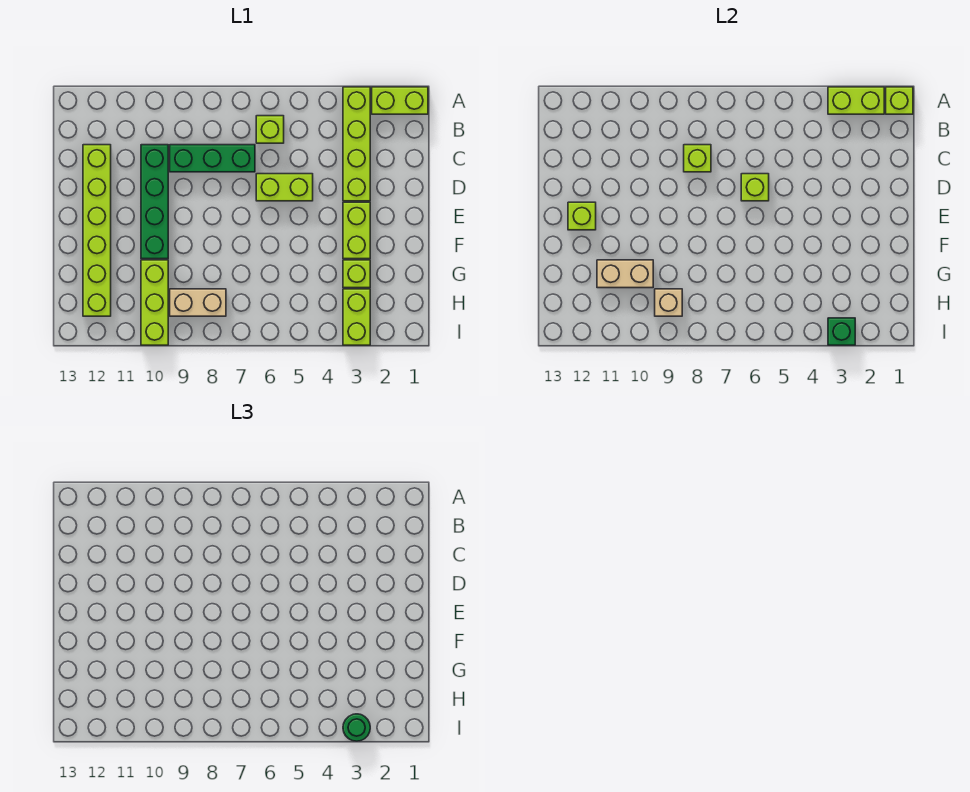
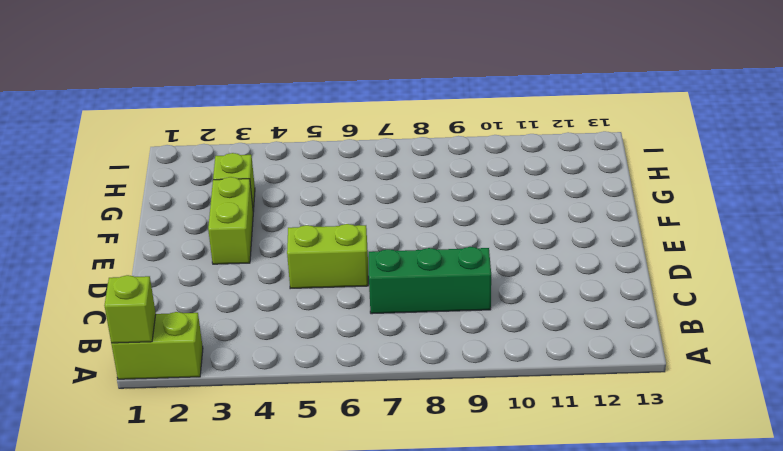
none -> lime brick A3:D3 level 1
none -> lime brick B6 level 1
none -> green brick C10:F10 level 1

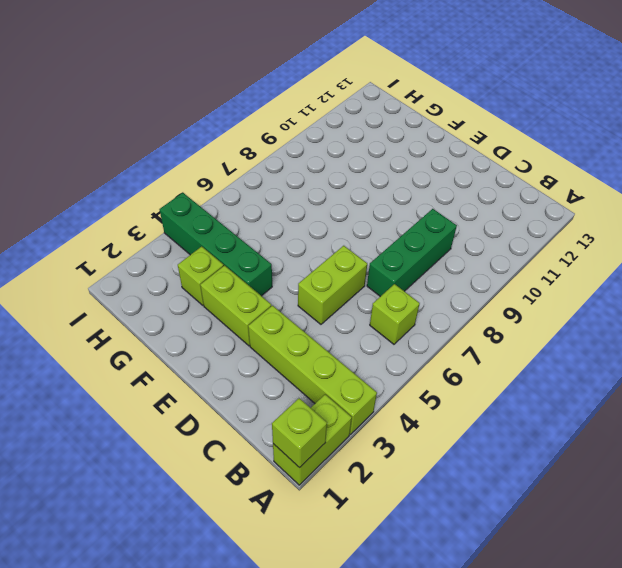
green brick F4:I4 level 1 -> green brick C10:F10 level 1
none -> lime brick C12:H12 level 1
none -> lime brick G10:I10 level 1
none -> lime brick H3:I3 level 1

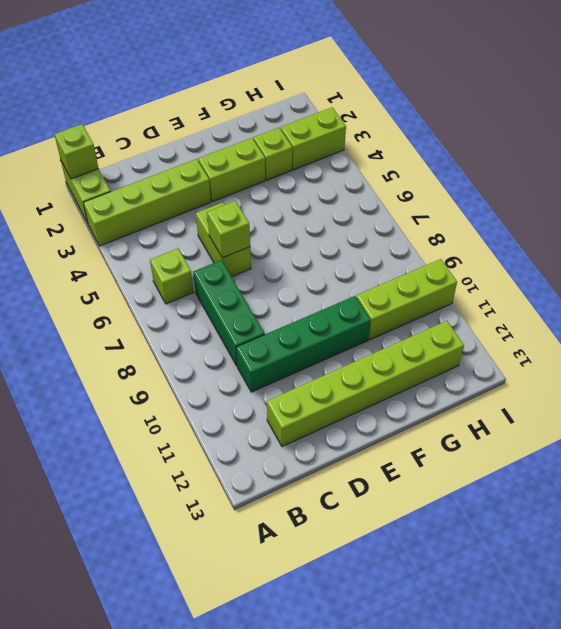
none -> tan brick H8:H9 level 1
none -> lime brick A2:A3 level 2
none -> lime brick C8 level 2

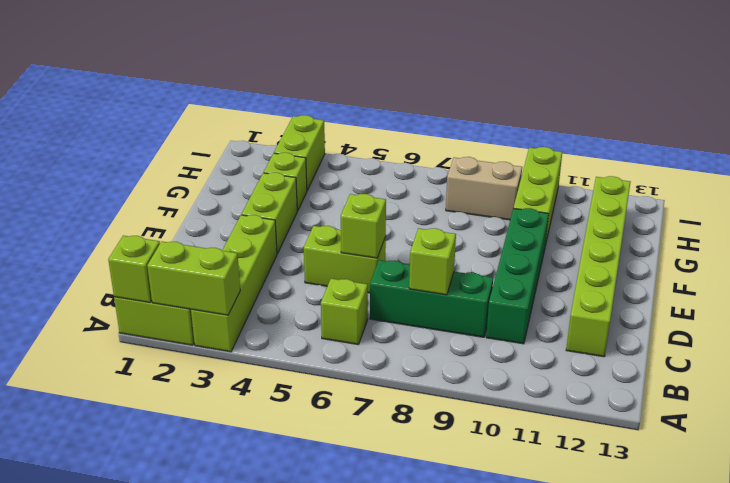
none -> lime brick E12 level 2
none -> tan brick G10:G11 level 2
none -> tan brick H9 level 2

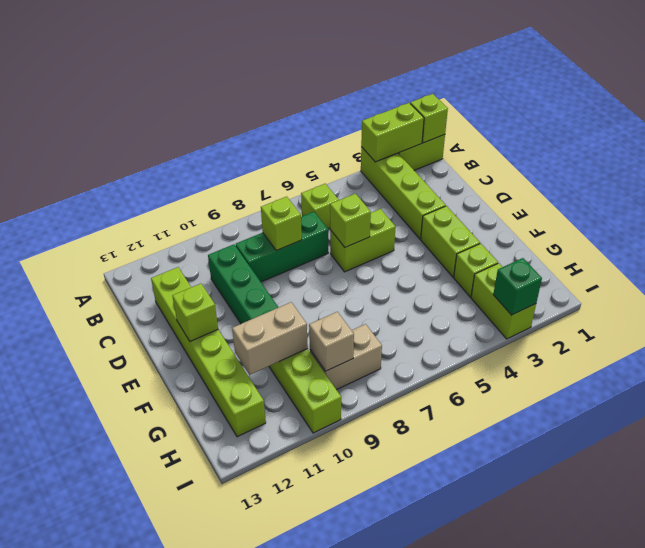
none -> green round brick I3 level 3

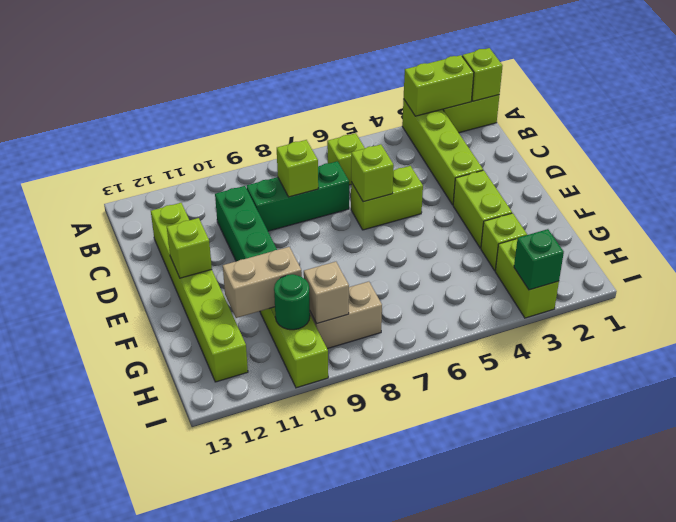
green round brick H10 level 2 -> green round brick I3 level 3

